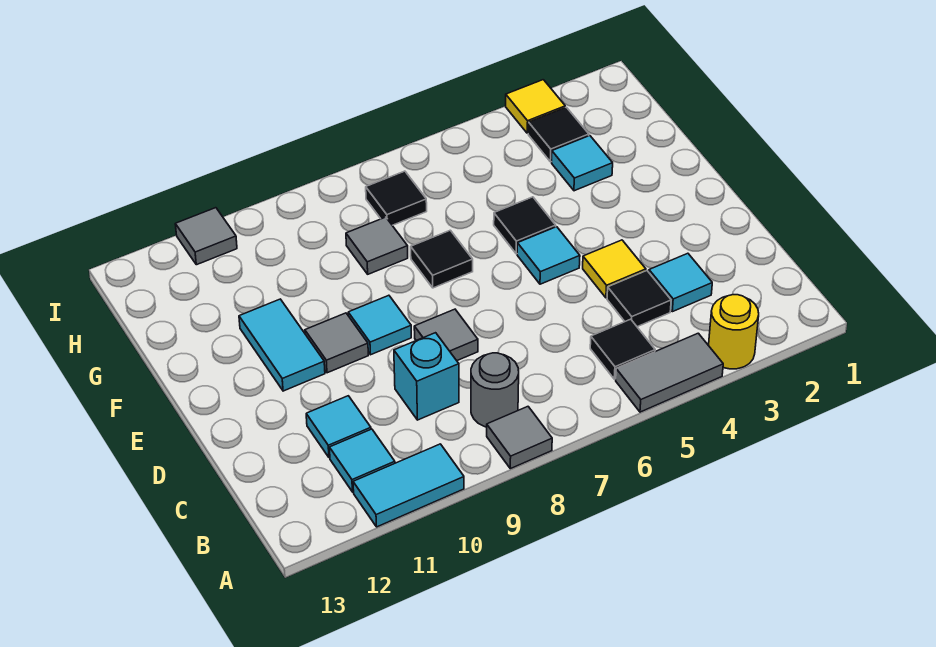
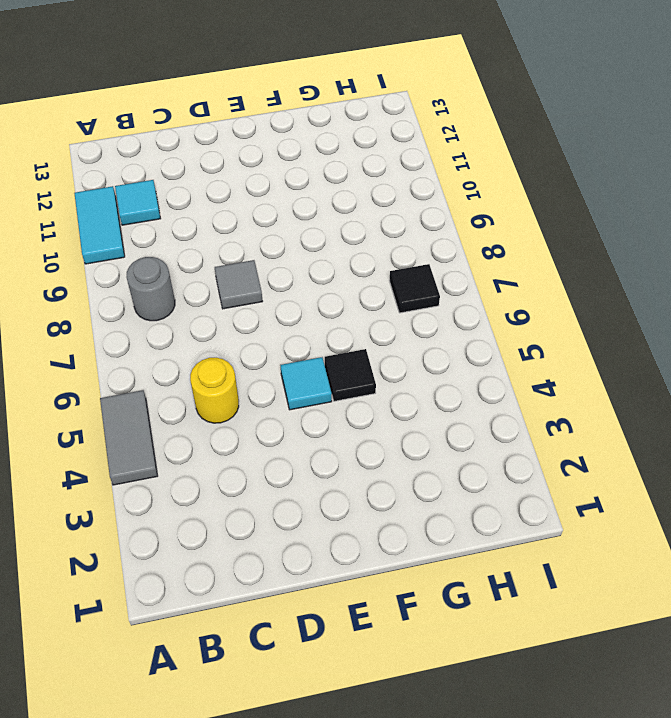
yellow round brick C5 level 1 -> yellow round brick A3 level 1
none -> grey tile A8 level 1
none -> black tile B5 level 1
none -> cyan tile C3 level 1

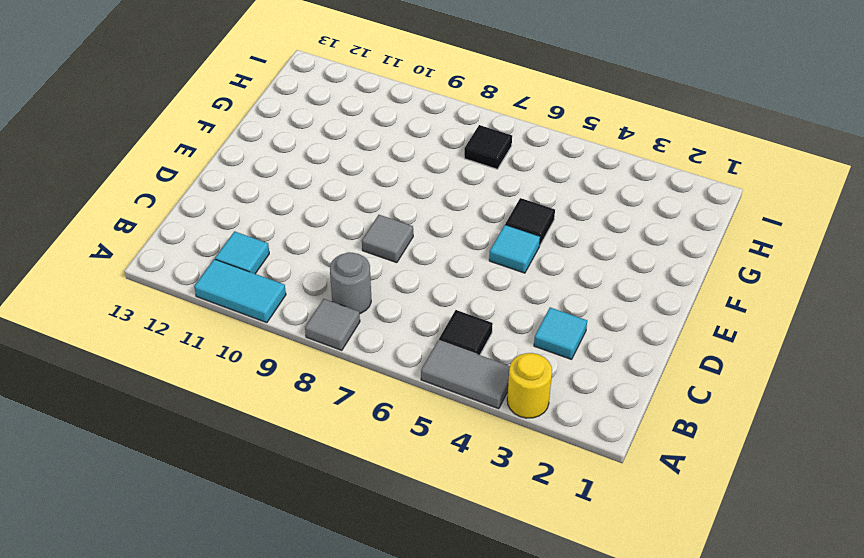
none -> black tile C4 level 1
none -> cyan brick C9 level 1
none -> cyan tile C11 level 1

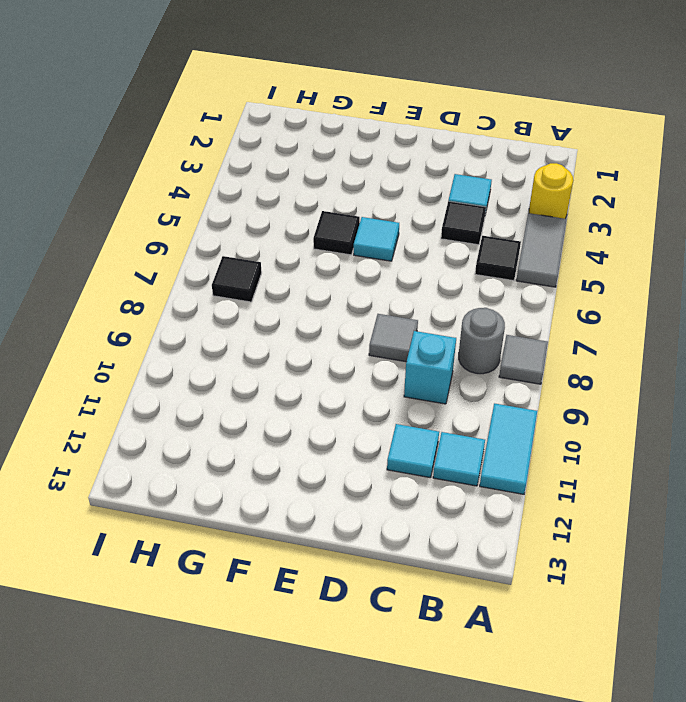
none -> yellow tile D4 level 1
none -> cyan tile E9 level 1
none -> grey tile E10 level 1

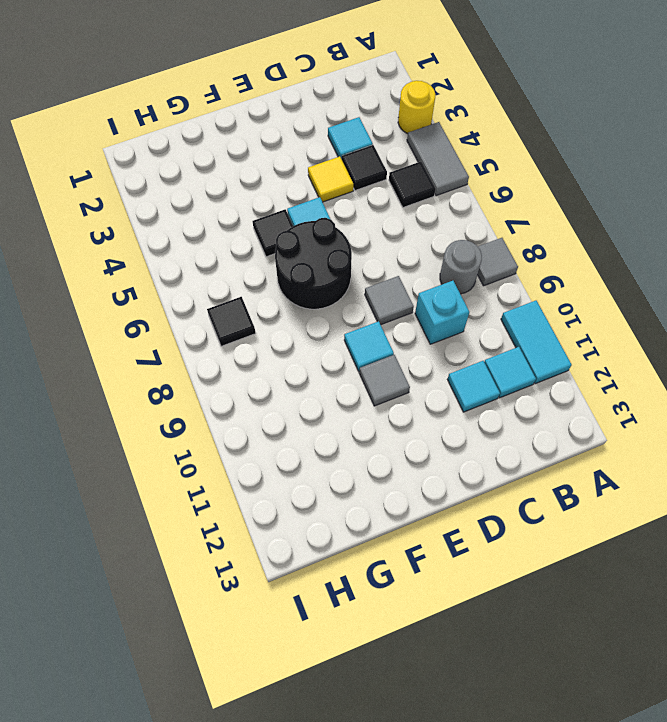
black round brick E6:F7 level 1 -> black tile F7 level 1
none -> cyan tile E11:F11 level 1
none -> cyan tile G3 level 1
none -> grey tile G8 level 1

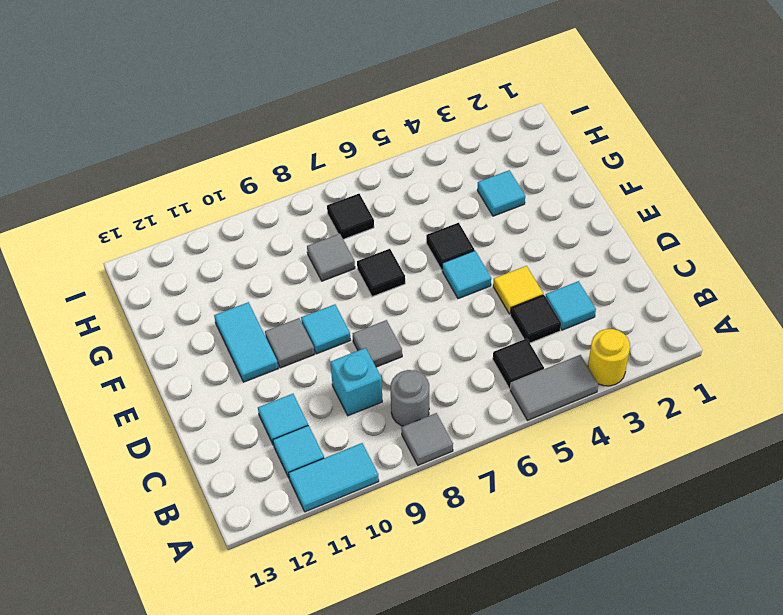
none -> black tile H3 level 1
none -> yellow tile I3 level 1
none -> grey tile I11 level 1

